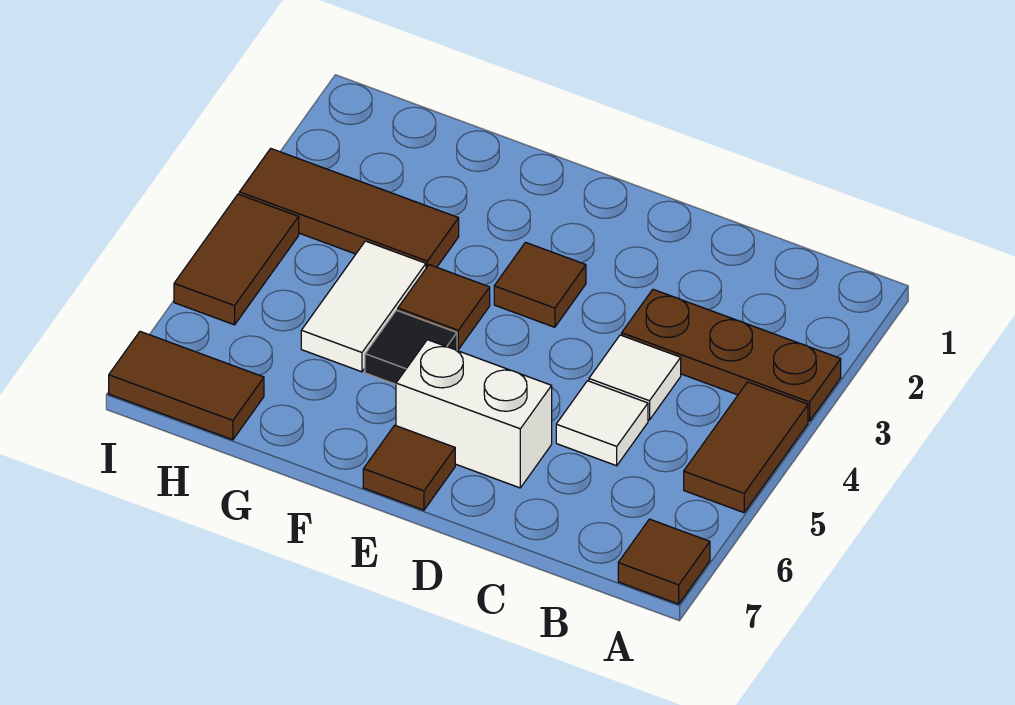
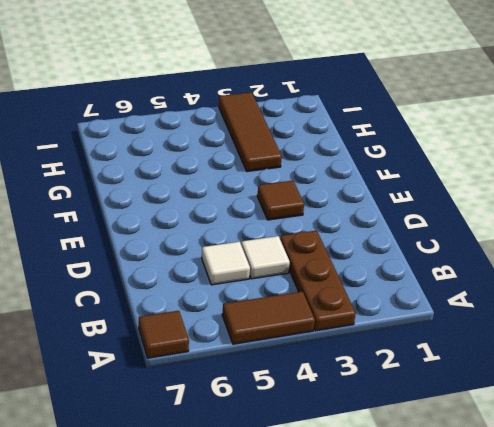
none -> white brick D6:E6 level 1
none -> brown tile E7 level 1
none -> brown tile F4 level 1

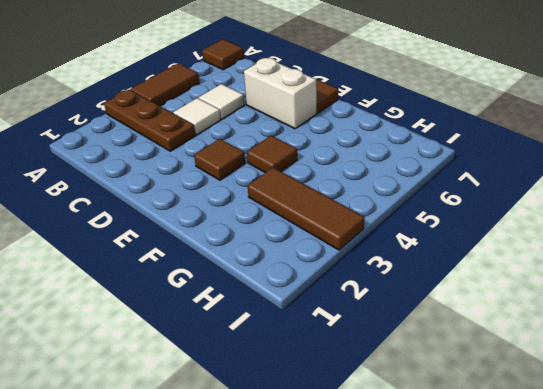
none -> black tile F5 level 1
none -> white tile G4:G5 level 1
none -> brown tile H7:I7 level 1

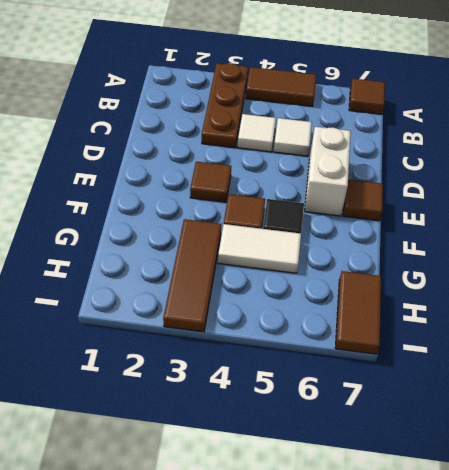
none -> brown tile I4:I5 level 1

